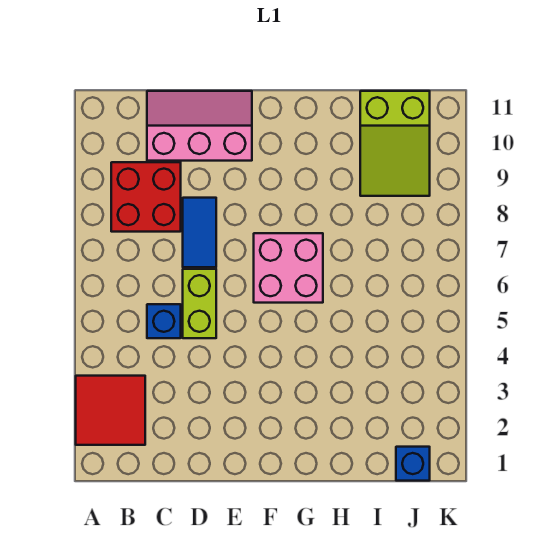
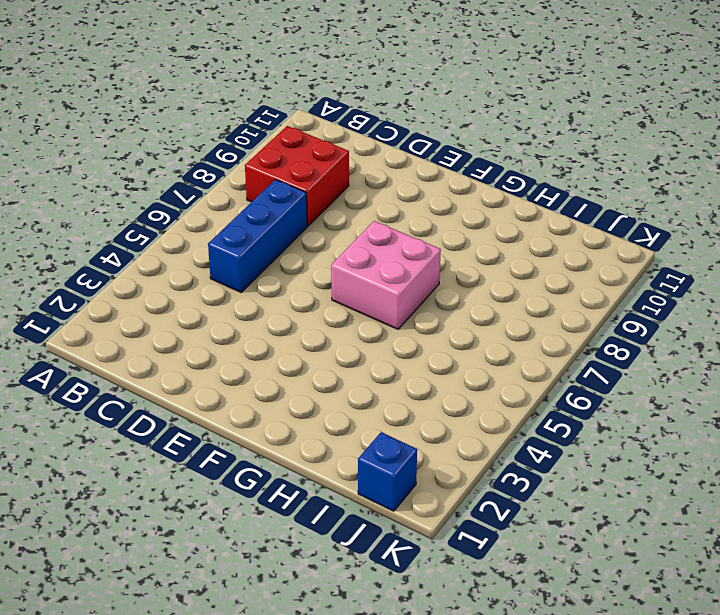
blue brick C5:C7 level 1 -> blue brick C5 level 1
none -> red tile A2:B3 level 1
none -> pink slope C10:E11 level 1 top 10

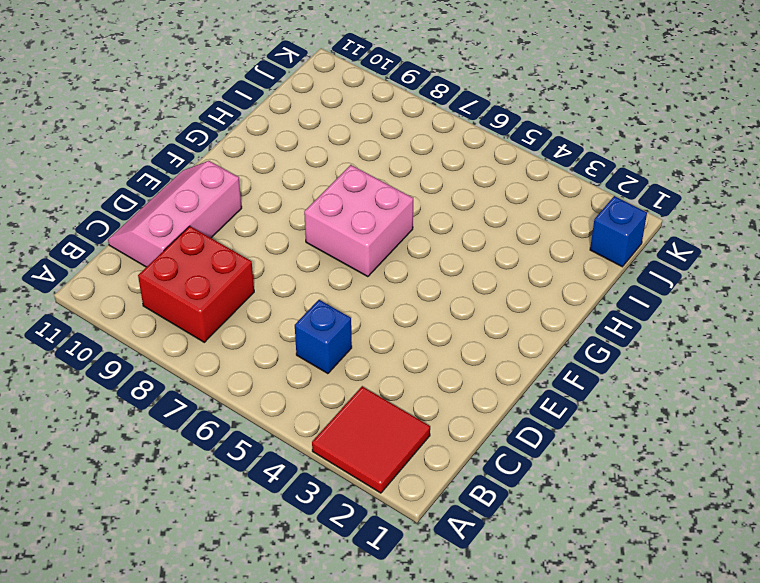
none -> lime brick D5:D6 level 1
none -> blue tile D7:D8 level 1

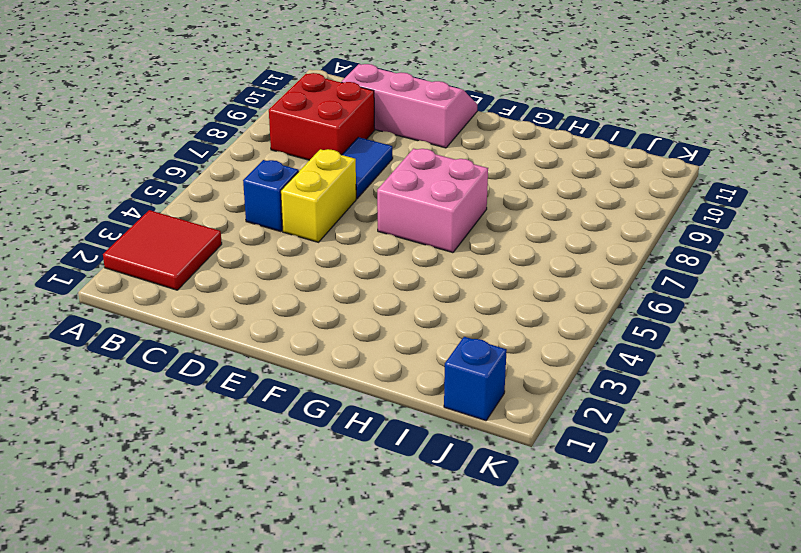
yellow brick D5:D6 level 1 -> lime brick D5:D6 level 1
none -> lime slope I9:J11 level 1 top 11

